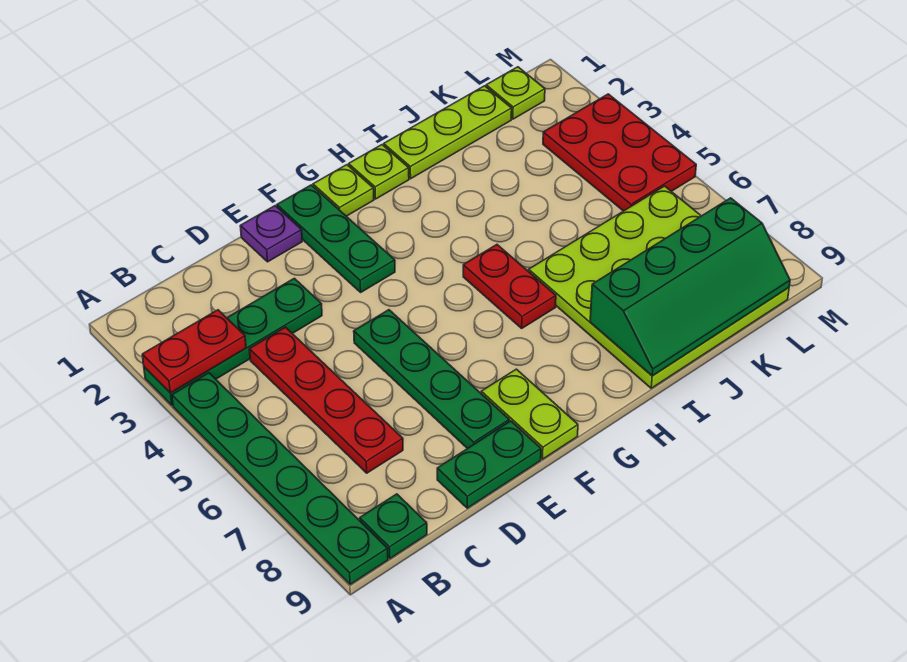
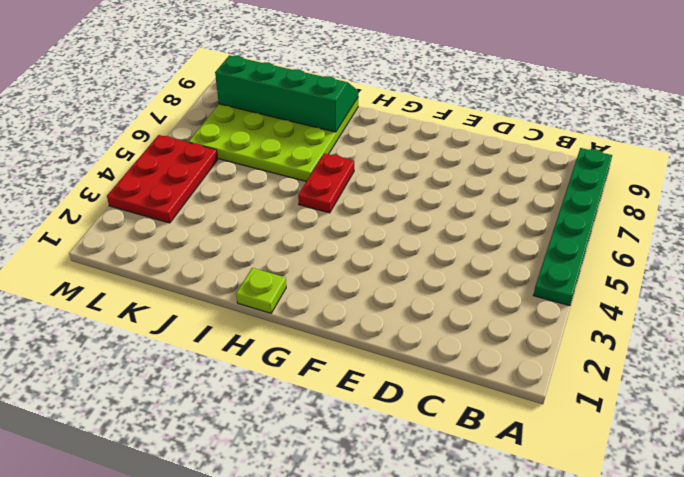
none -> green plate A3:D3 level 1
none -> green plate B9 level 1
none -> red plate C4:C7 level 1

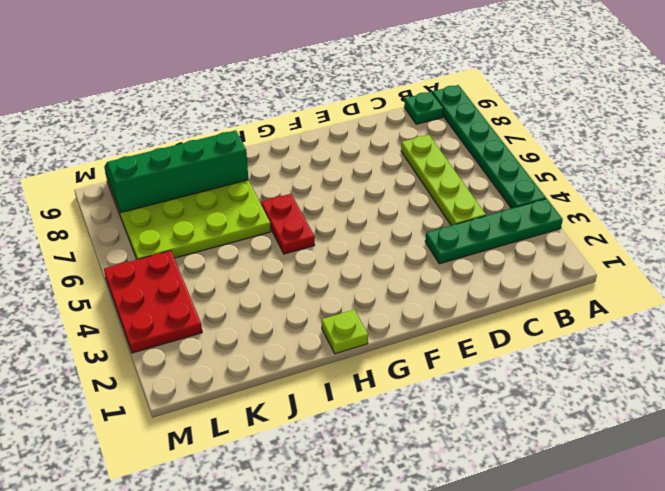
lime plate C4:C7 level 1 -> red plate C4:C7 level 1
none -> green plate D9:E9 level 1
none -> purple plate E1 level 1
none -> green plate E5:E8 level 1

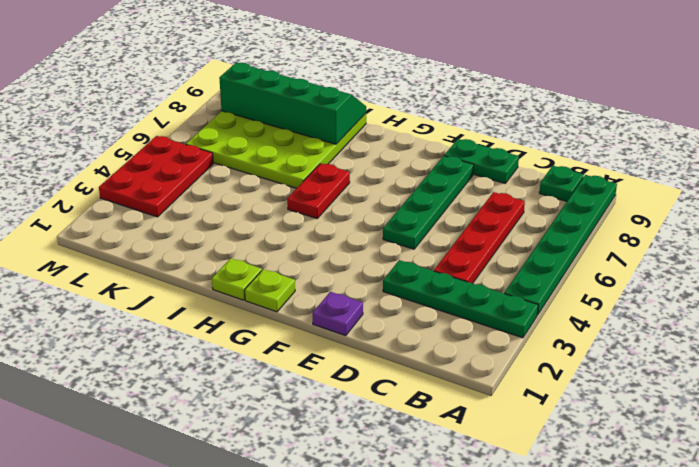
none -> green plate F1:F3 level 1
none -> lime plate F8:F9 level 1
none -> lime plate I1:K1 level 1

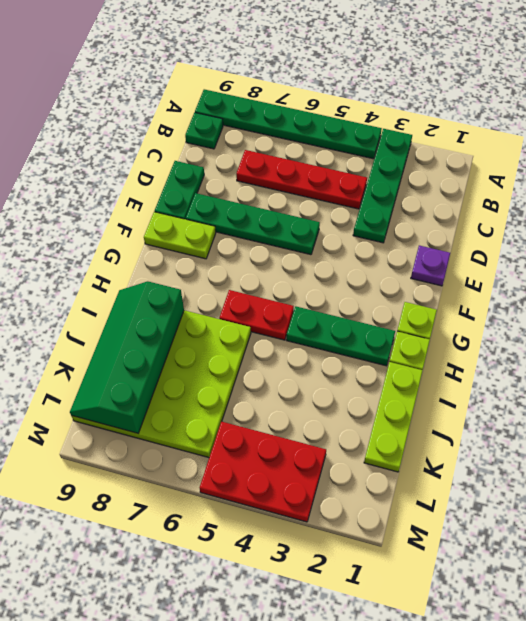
green plate H2:H4 level 1 -> green plate F1:F3 level 1
none -> lime plate L1 level 1
none -> red plate A3:B3 level 2

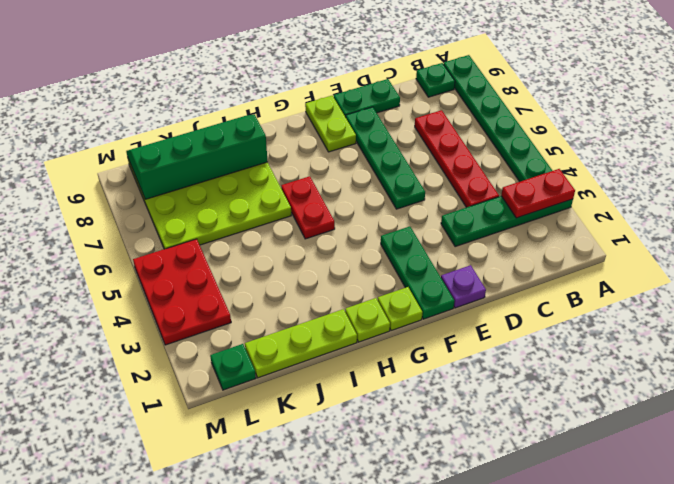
green plate L1 level 1 -> lime plate L1 level 1

